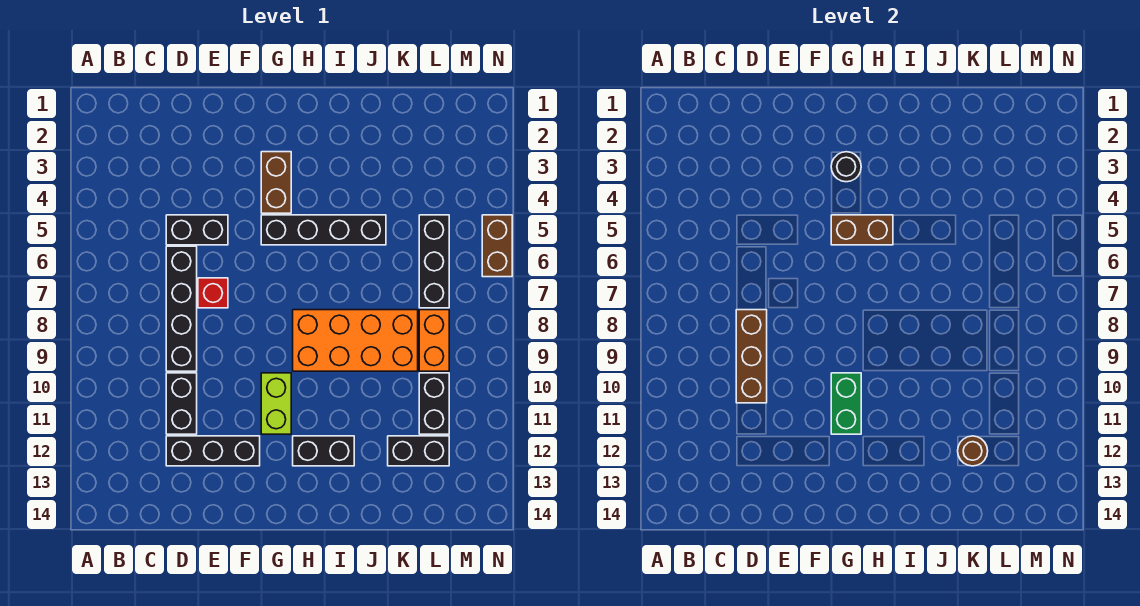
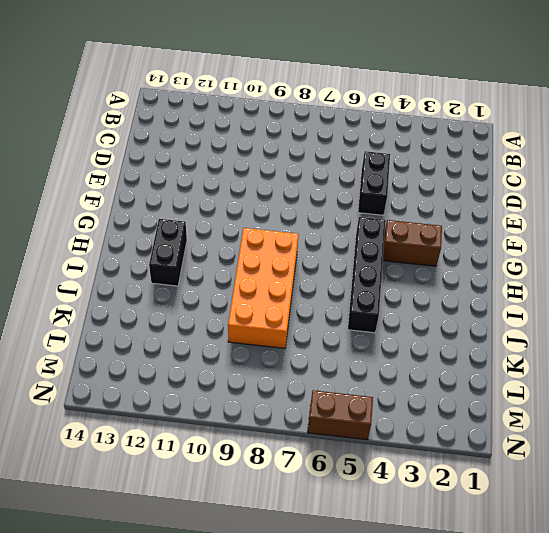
none -> black brick D6:D9 level 1
none -> black brick D10:D11 level 1
none -> black brick D12:F12 level 1

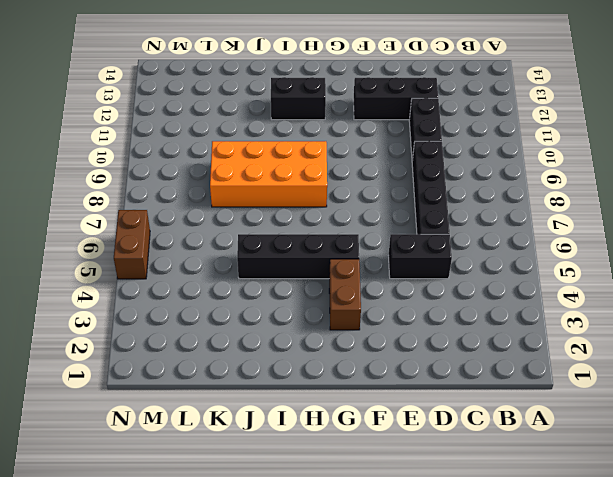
none -> red brick E7 level 1
none -> lime brick G10:G11 level 1
none -> black brick K12:L12 level 1

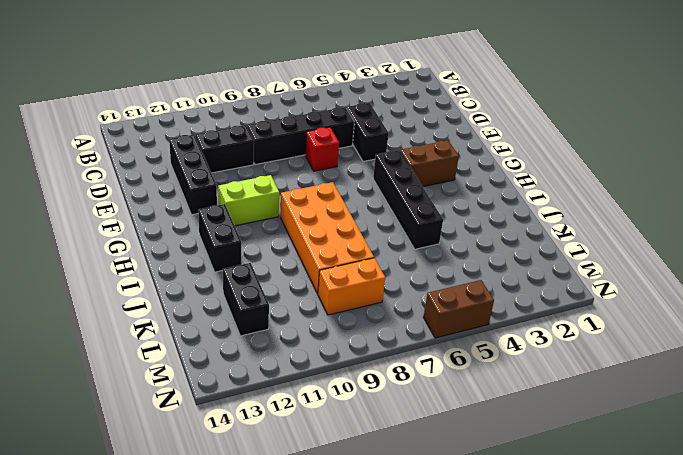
none -> black brick L5:L7 level 1
none -> black brick L10:L11 level 1
none -> brown brick D8:D10 level 2

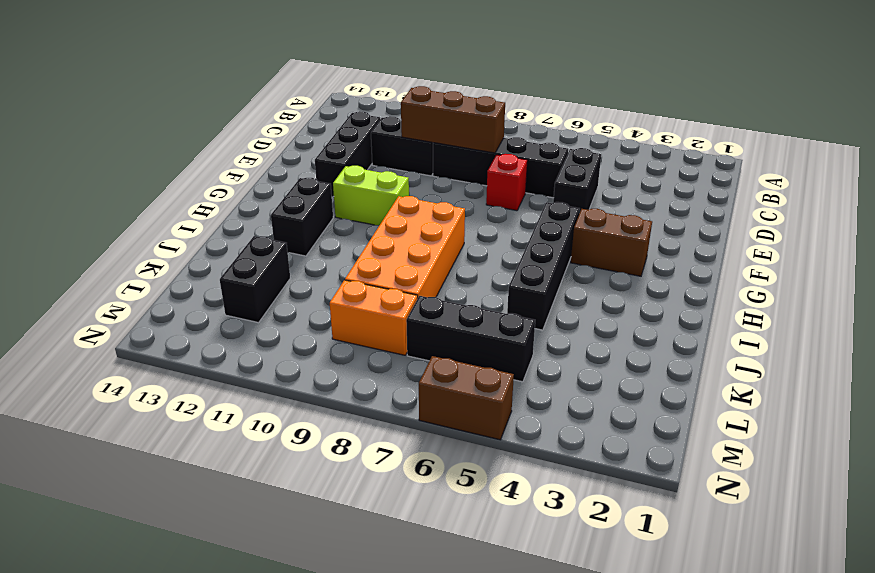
none -> black brick L10:L11 level 1
none -> black round brick G3 level 2
none -> brown brick G5:H5 level 2

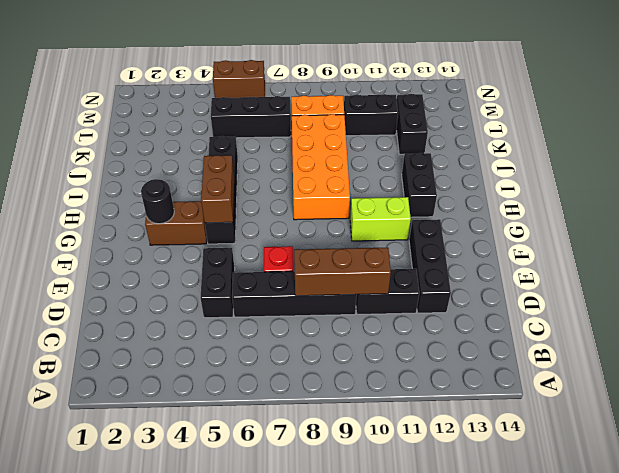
none -> green brick G10:G11 level 2
none -> brown round brick K12 level 2

